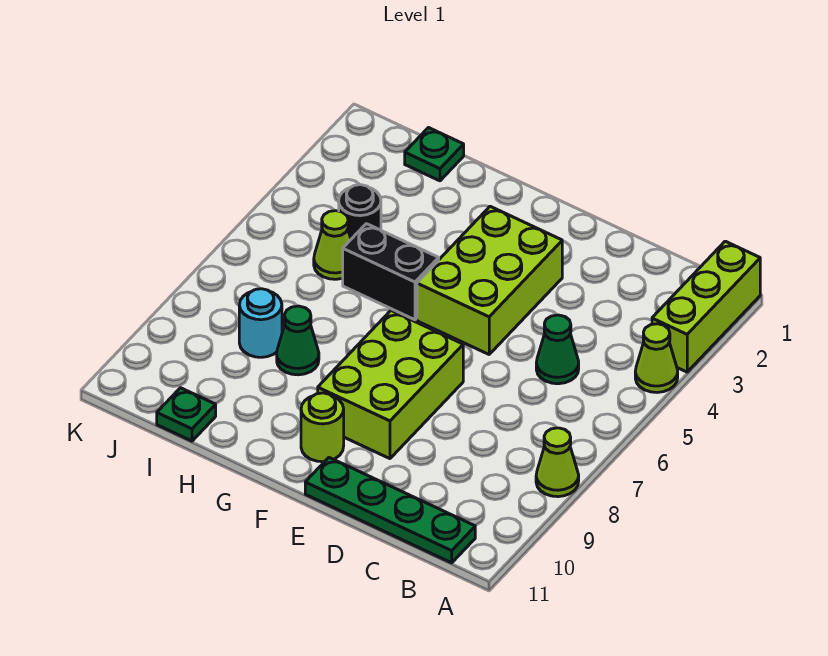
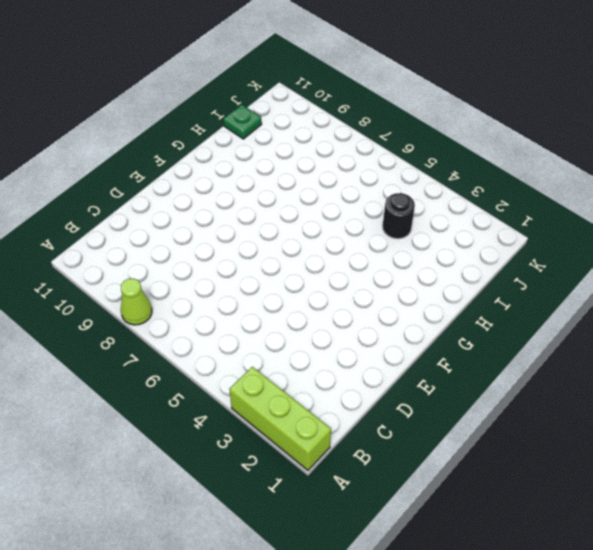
none -> lime cone A4 level 1
none -> green plate B11:E11 level 1
none -> green cone C5 level 1

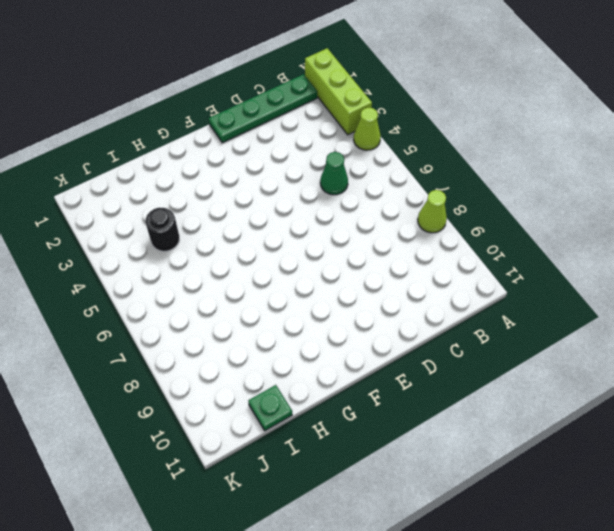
green plate B1:E1 level 1 -> green plate B11:E11 level 1
none -> lime brick E3:F5 level 1
none -> lime brick E7:F9 level 1
none -> lime round brick F10 level 1

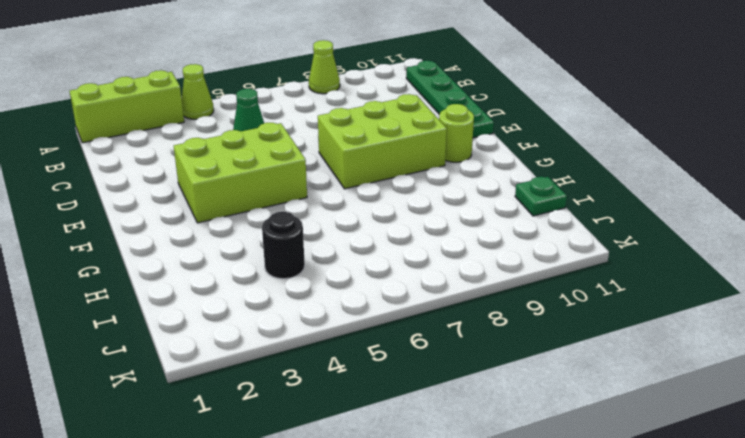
none -> black brick G5:H5 level 1
none -> green cone H8 level 1
none -> green plate I1 level 1

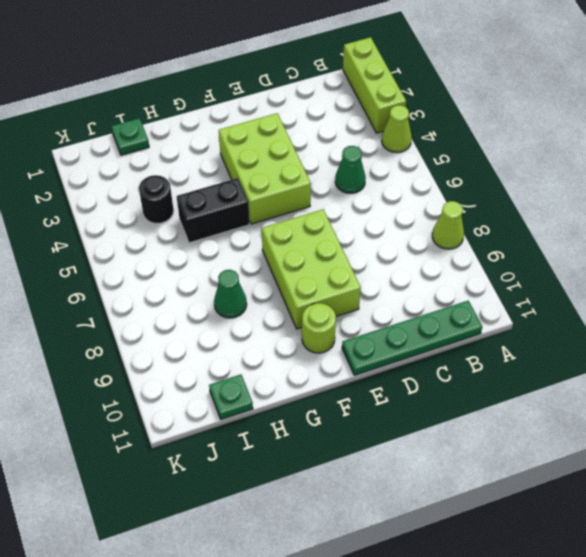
none -> lime cone I5 level 1
none -> cyan round brick I8 level 1

